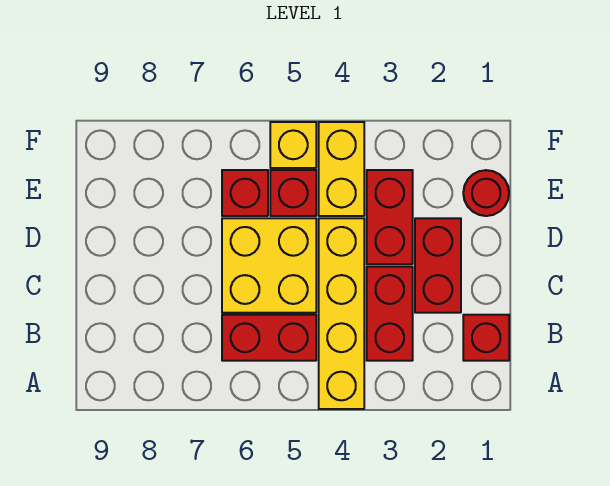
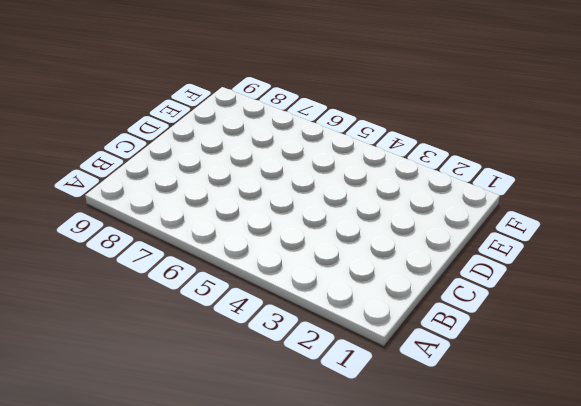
none -> yellow brick A4:D4 level 1
none -> red brick B1 level 1
none -> red brick B3:C3 level 1

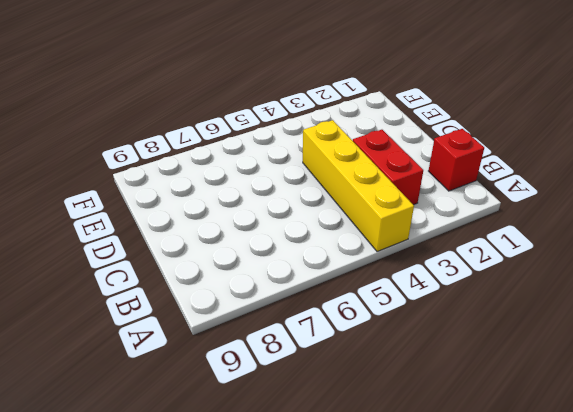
none -> red brick B5:B6 level 1
none -> red brick C2:D2 level 1
none -> yellow brick C5:D6 level 1

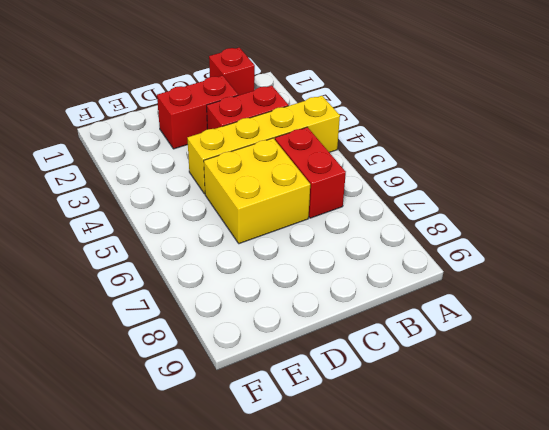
none -> red brick D3:E3 level 1
none -> red round brick E1 level 1
none -> yellow brick E4:F4 level 1

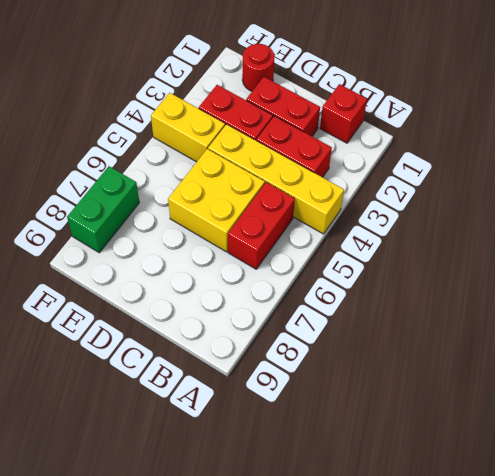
green brick F7:F8 level 1 -> none
none -> red brick E5 level 1
none -> red brick E6 level 1
none -> yellow brick F5 level 1

